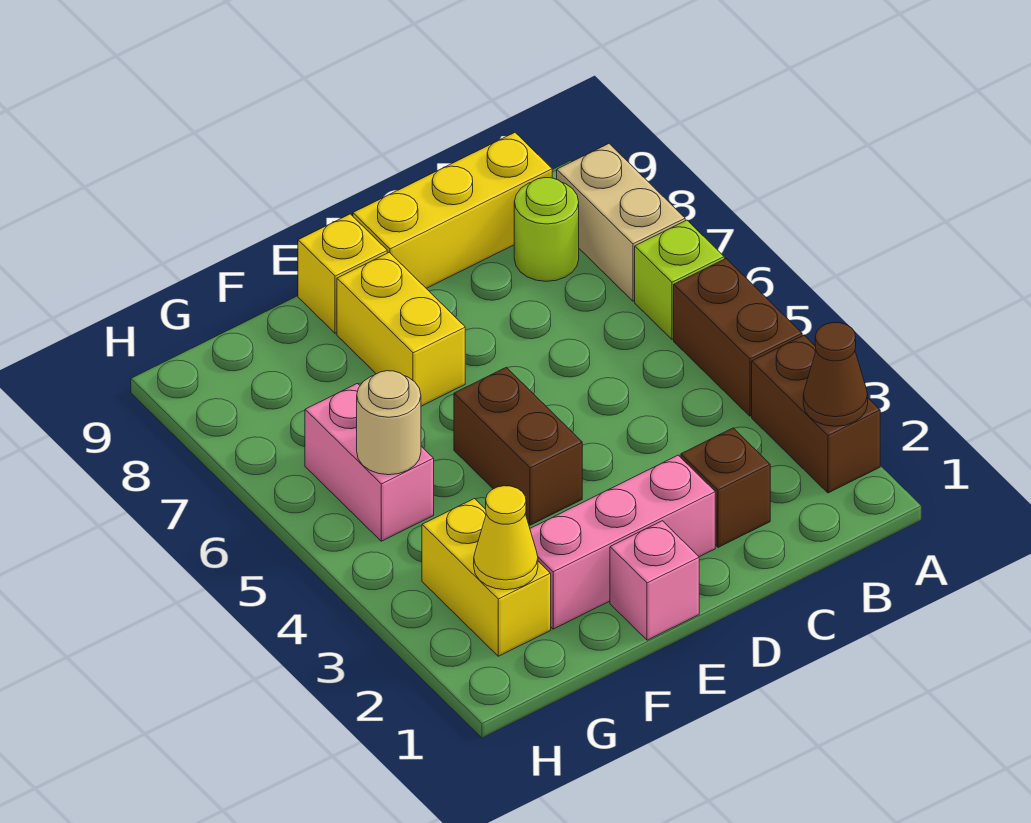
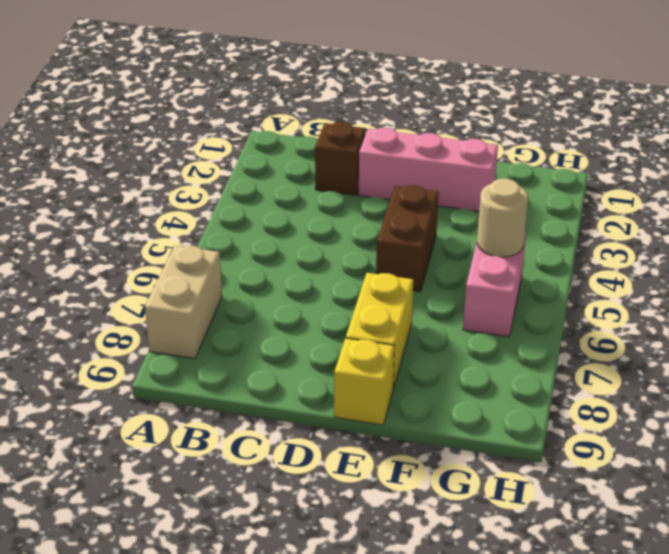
none -> brown brick A2:A3 level 1
none -> brown brick A4:A5 level 1
none -> lime brick A6 level 1

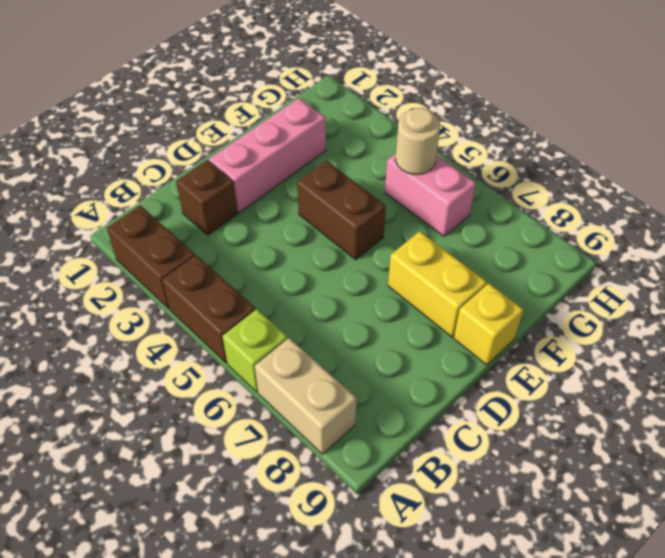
none -> lime round brick B8 level 1
none -> yellow brick B9:D9 level 1
none -> pink brick E1 level 1

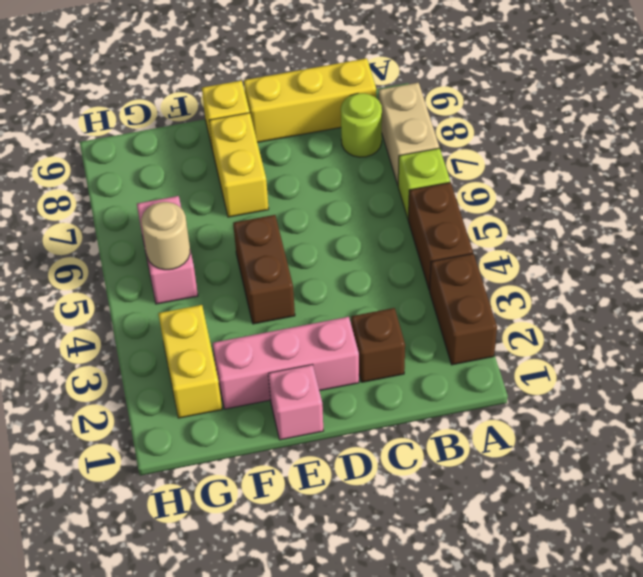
none -> brown cone A2 level 2
none -> yellow cone G2 level 2

